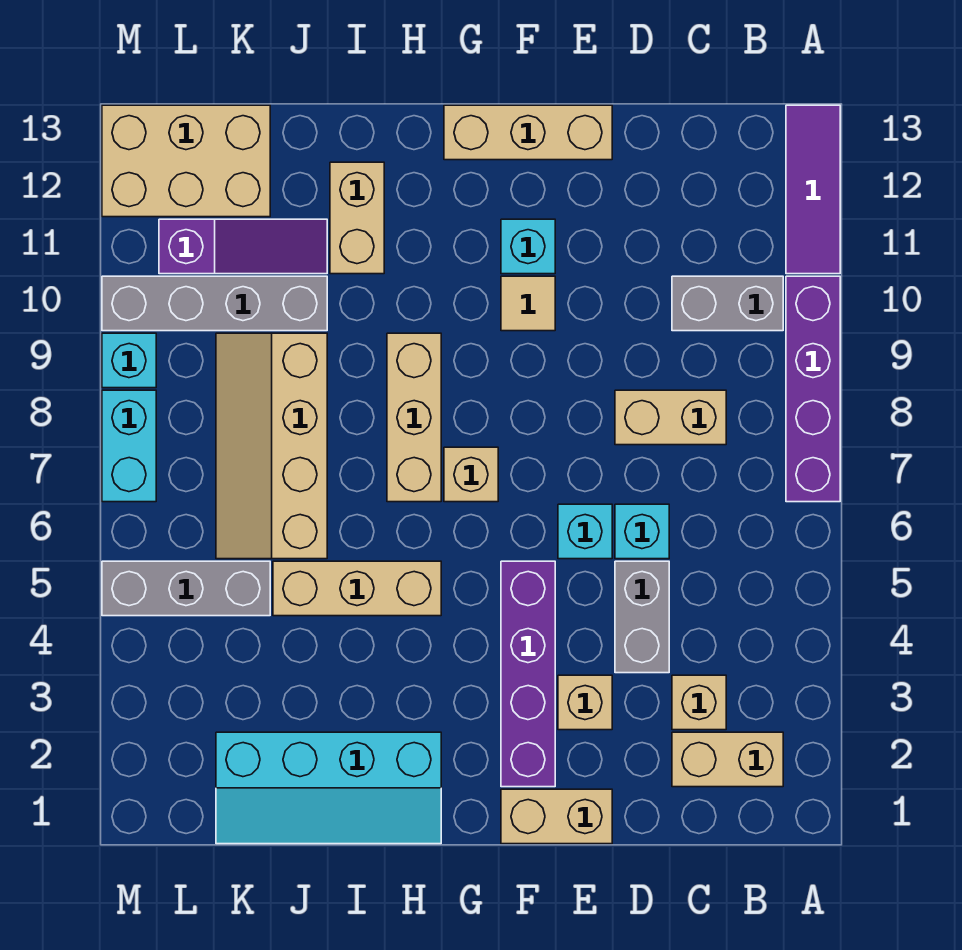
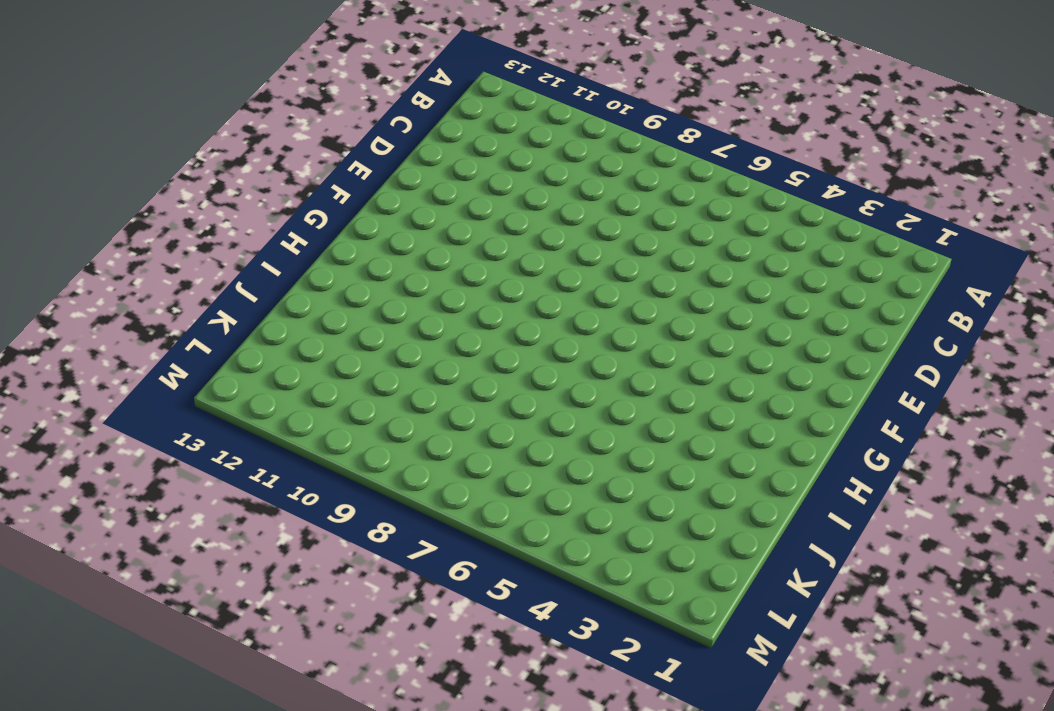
none -> purple brick A7:A10 level 1
none -> purple tile A11:A13 level 1
none -> tan brick B2:C2 level 1

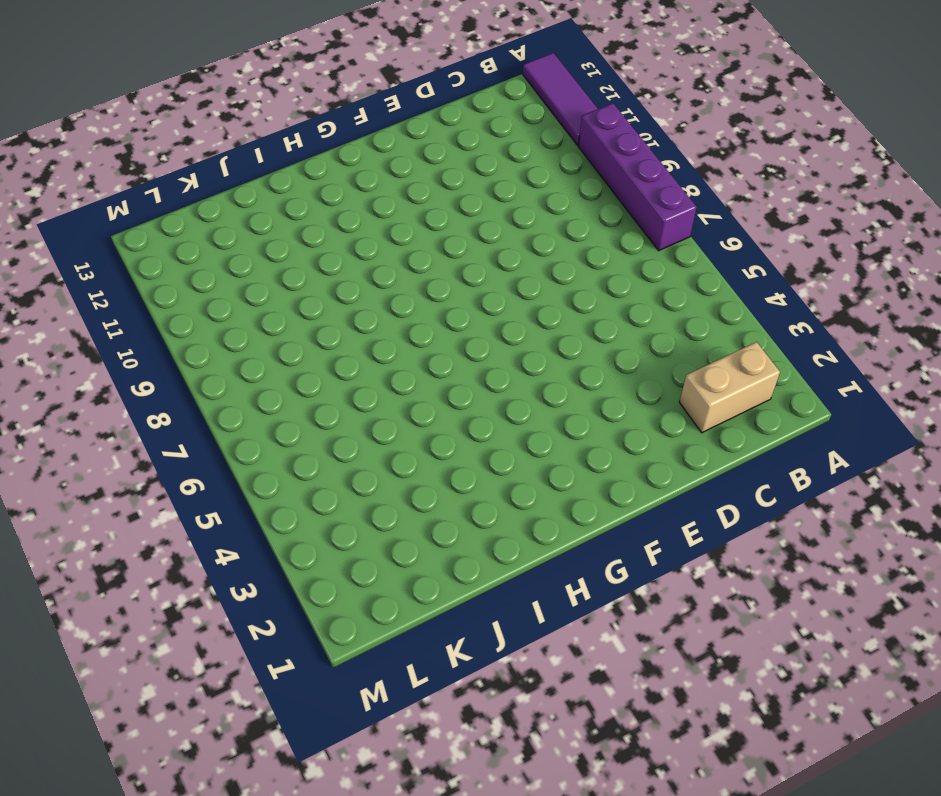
none -> grey brick B10:C10 level 1
none -> tan brick C3 level 1
none -> tan brick C8:D8 level 1

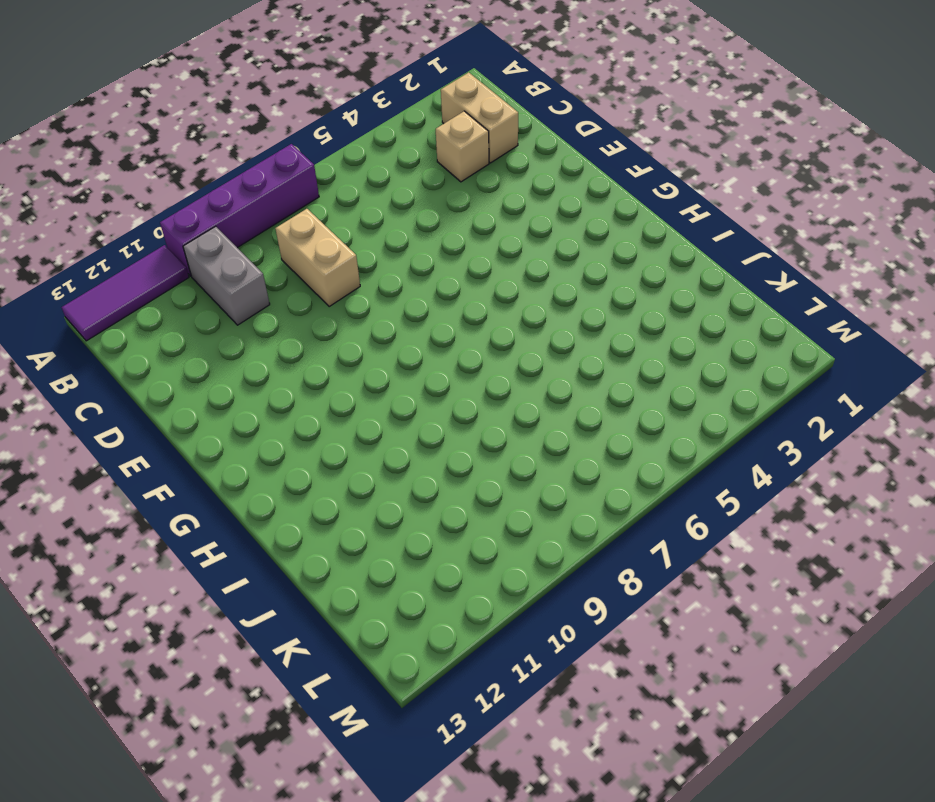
none -> grey brick D4:D5 level 1
none -> cyan brick D6 level 1
none -> tan brick E1:F1 level 1

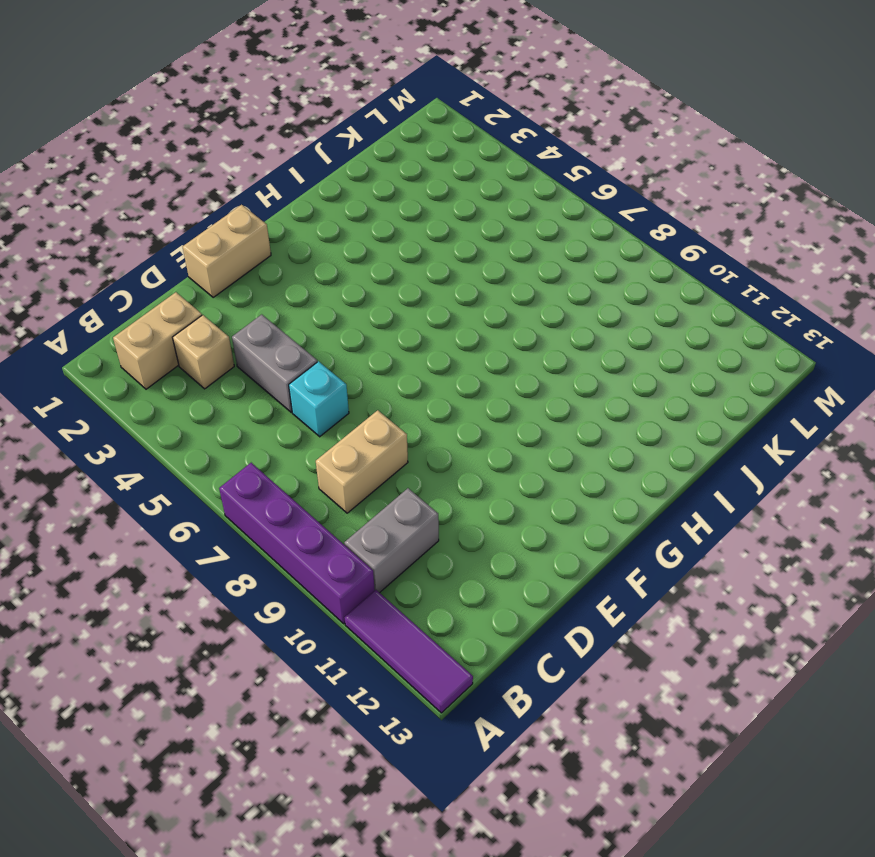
none -> tan brick E3 level 1
none -> cyan brick E6 level 1
none -> tan brick E13:G13 level 1

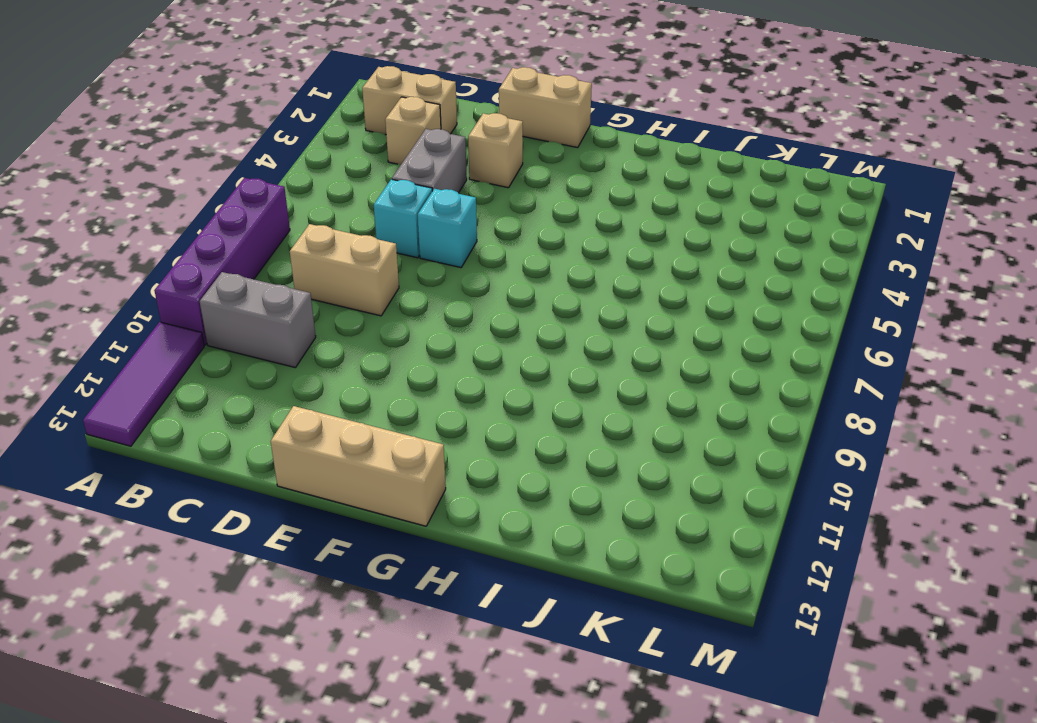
none -> purple brick F2:F5 level 1
none -> tan tile F10 level 1
none -> cyan brick F11 level 1

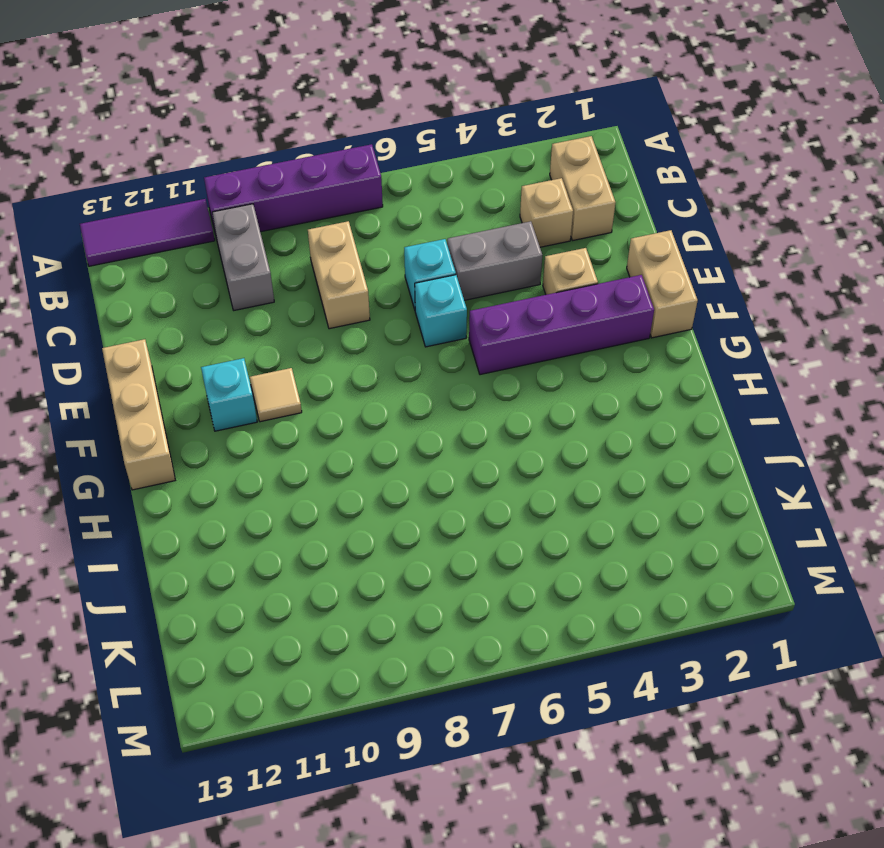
none -> tan brick G7 level 1
none -> cyan slope H1:K2 level 1 top 2
none -> tan brick H5:J5 level 1

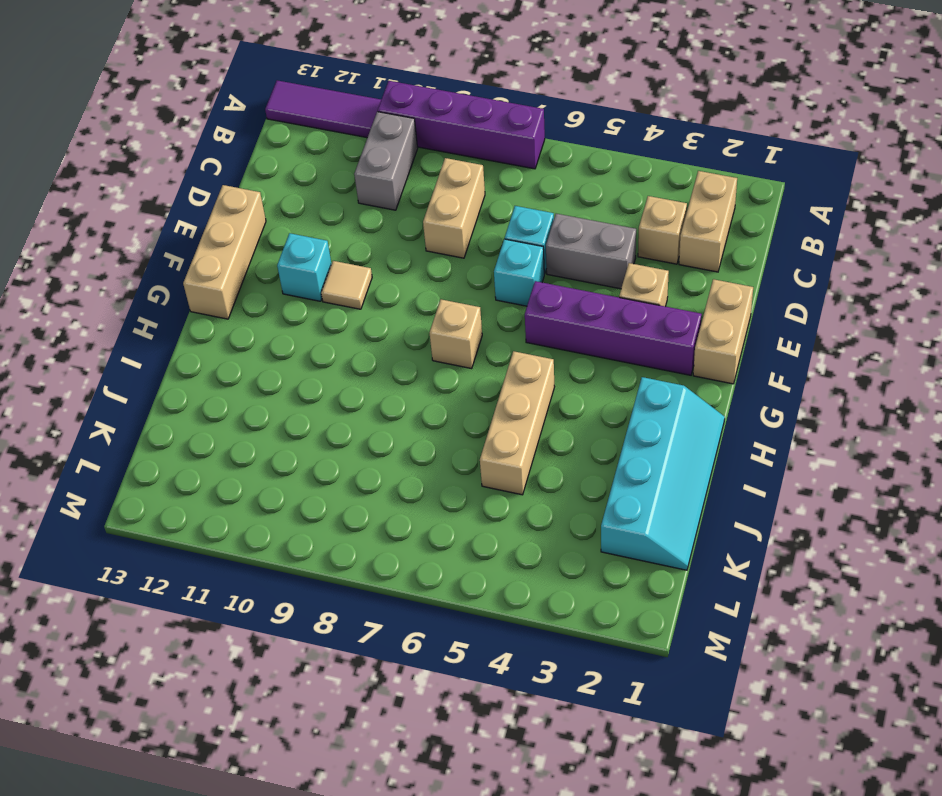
none -> tan brick H7:H9 level 1
none -> tan brick I11:I12 level 1
none -> tan slope J6:K9 level 1 top J

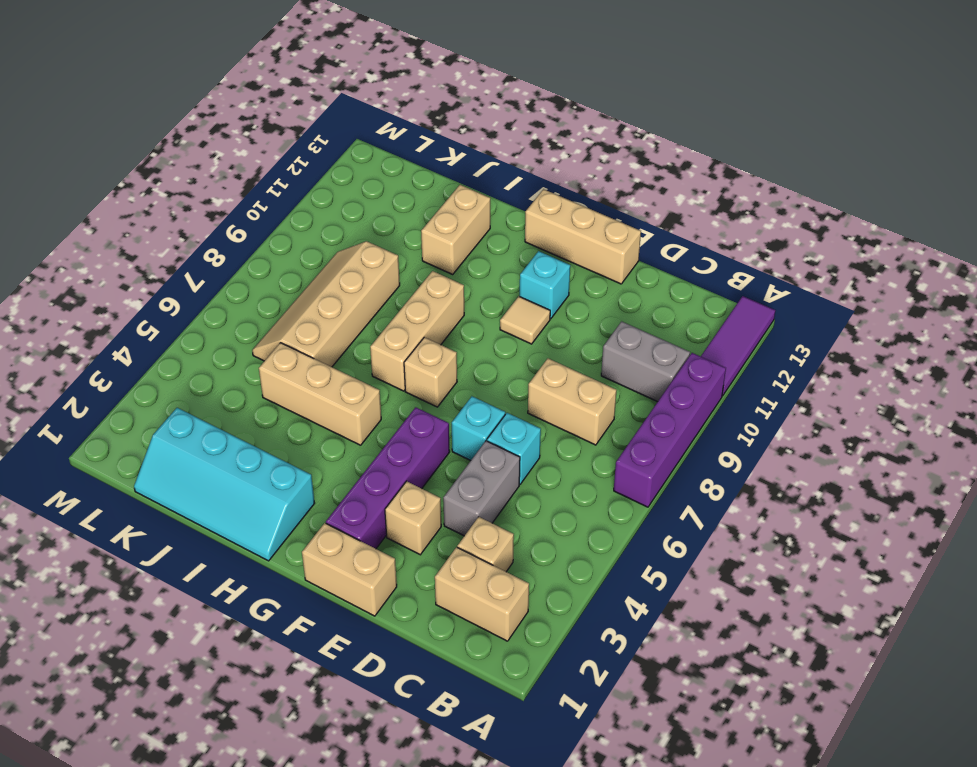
none -> grey brick J10:M10 level 1
none -> purple slope J11:L11 level 1 top L
none -> grey brick K5:M5 level 1

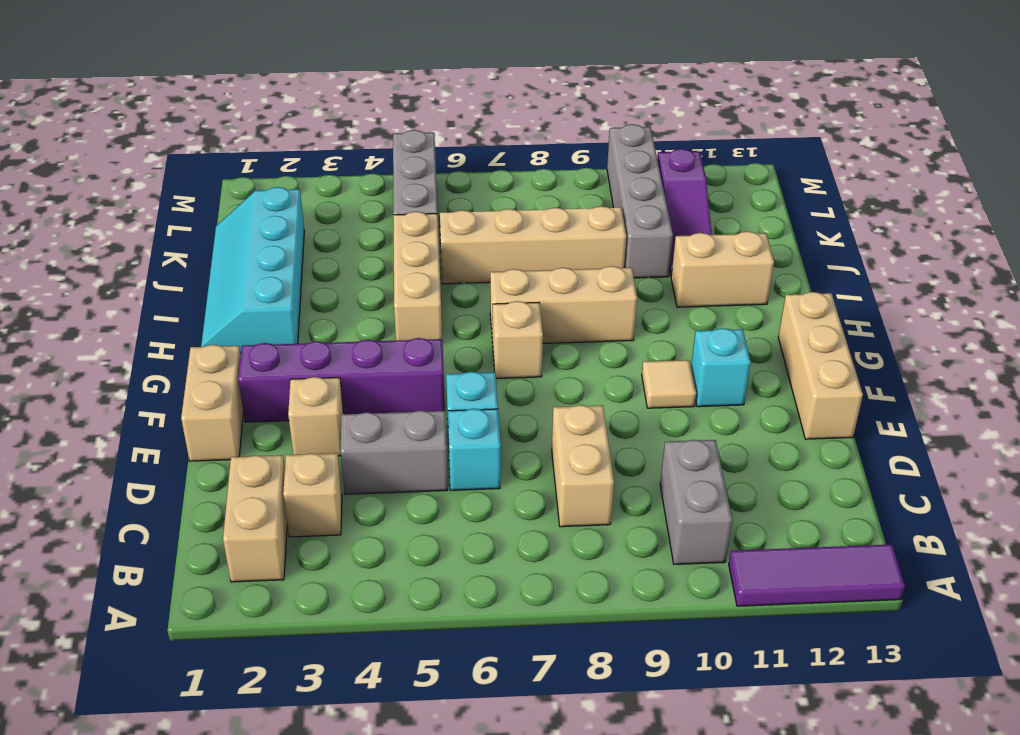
none -> purple brick A7:A10 level 1
none -> tan brick K12:M13 level 1
none -> cyan brick M7:M8 level 1

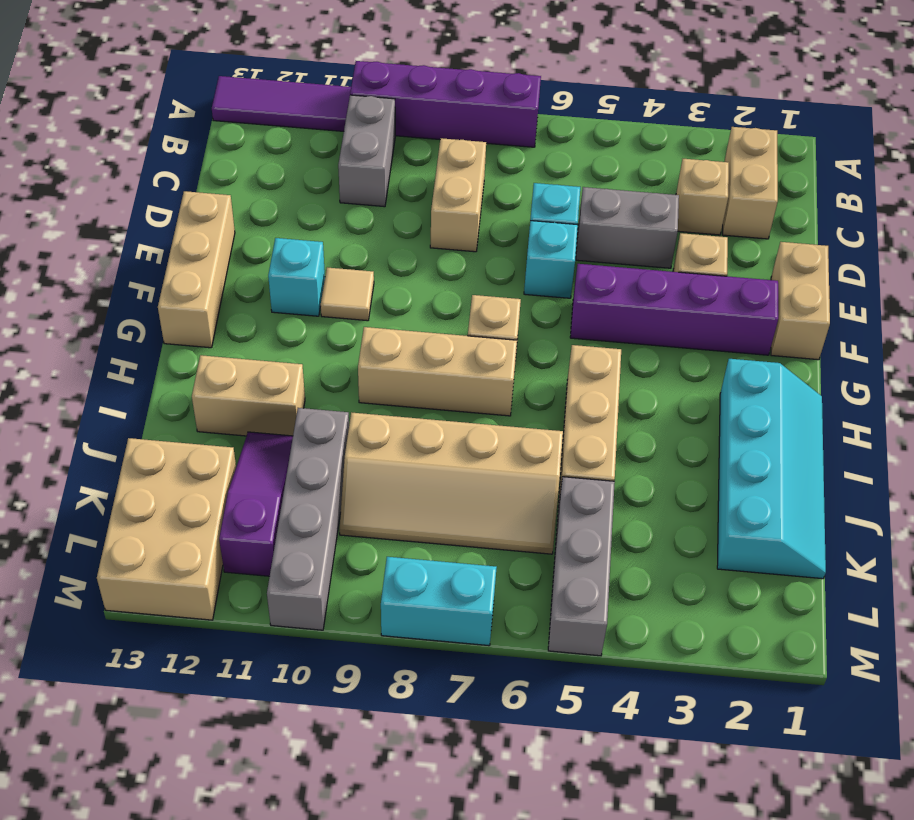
none -> cyan brick M9 level 1

